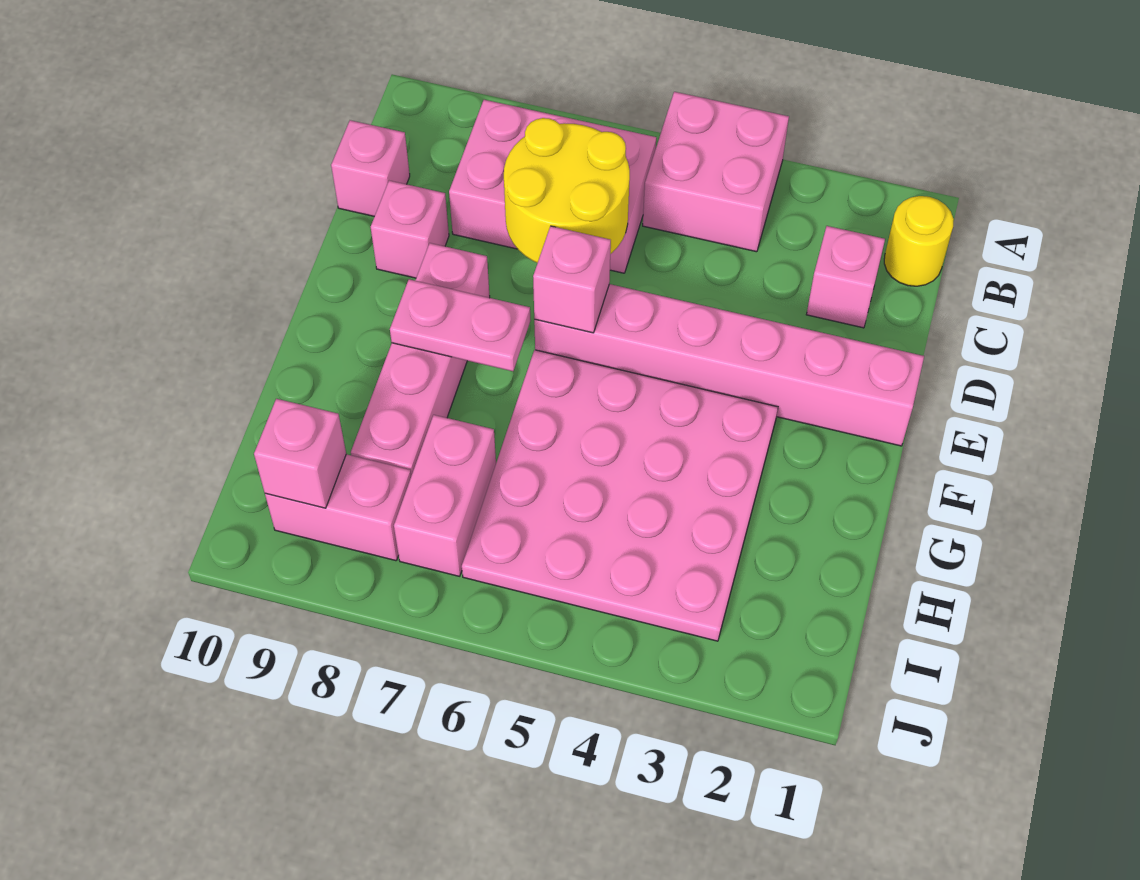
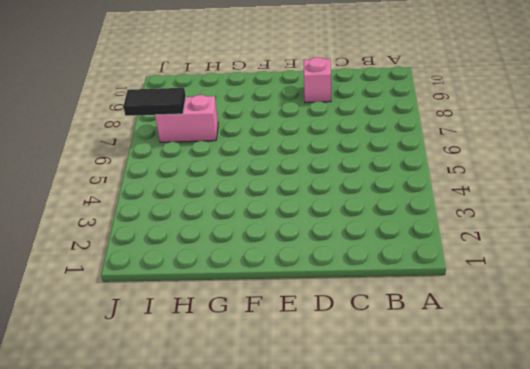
black tile I7:J7 level 2 -> none
none -> pink brick A4:B5 level 1
none -> yellow round brick B1 level 1
none -> pink brick B6:C8 level 1

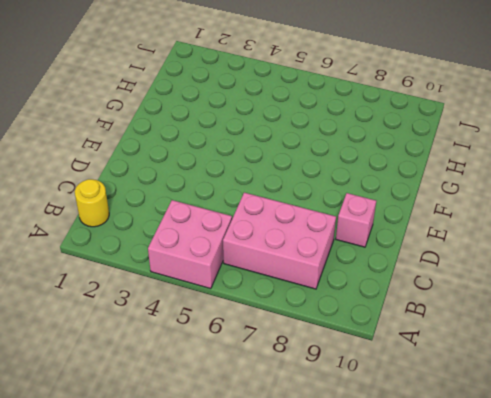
none -> pink brick C2 level 1
none -> pink brick C10 level 1
none -> pink brick E1:E6 level 1

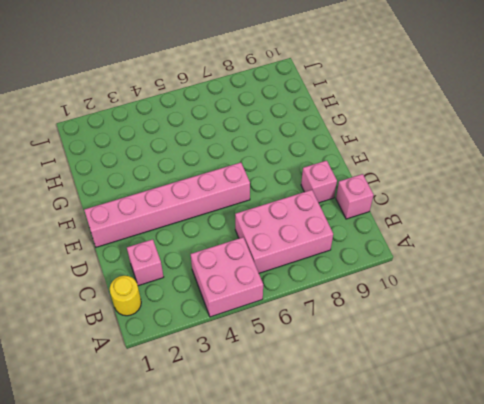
none -> pink brick E8:H8 level 1
none -> pink plate F3:I6 level 1
none -> pink brick H7:I7 level 1

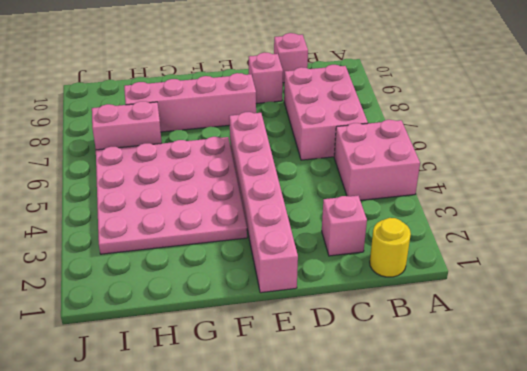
none -> pink brick I8:I9 level 1
none -> yellow round brick C6:D7 level 2
none -> pink brick E6 level 2

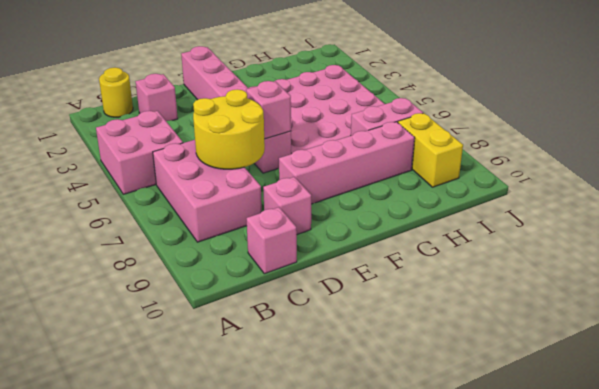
yellow brick I8:I9 level 1 -> pink brick I8:I9 level 1
none -> pink plate F7:F8 level 2
none -> pink brick I9 level 2

